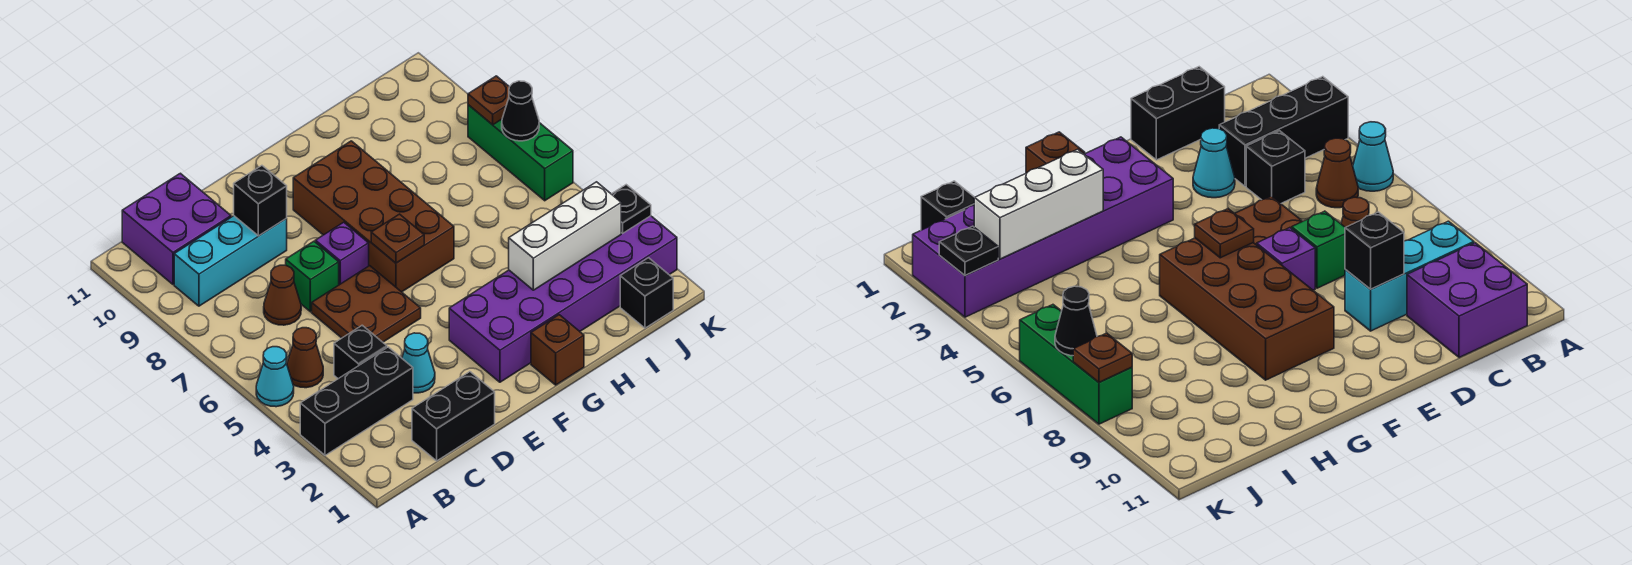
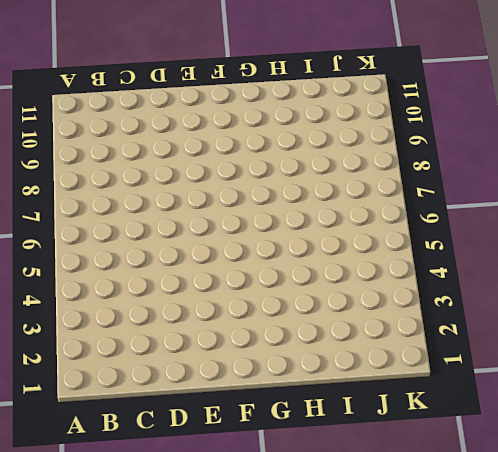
none -> black brick A3:C3 level 1
none -> cyan cone A5 level 1
none -> brown cone B5 level 1

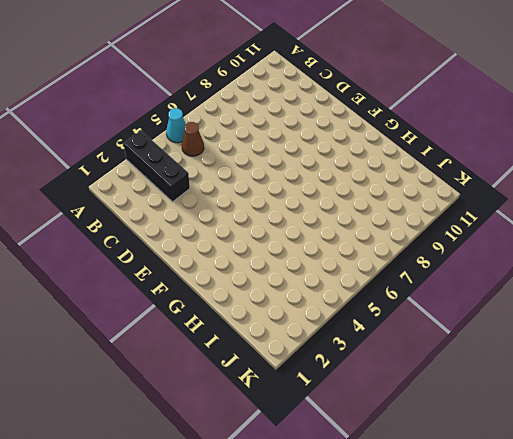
none -> cyan brick B9:D9 level 1
none -> purple brick B10:C11 level 1
none -> black brick C1:D1 level 1

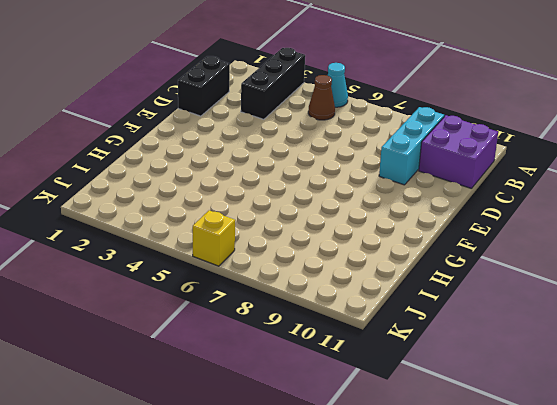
yellow brick K6 level 1 -> green brick K6:K8 level 1
none -> black brick C4 level 1
none -> brown cone C7 level 1
none -> cyan cone D3 level 1

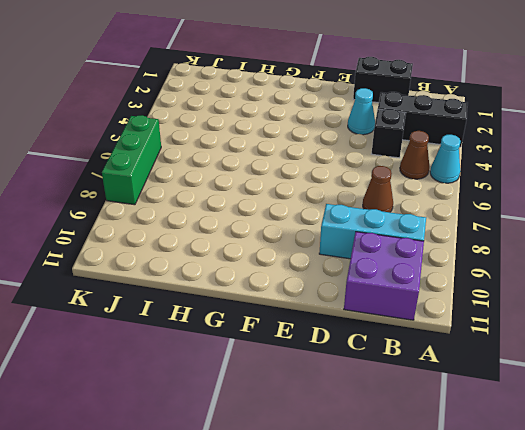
none -> brown plate D5:E6 level 1
none -> green brick D7 level 1
none -> purple brick E7 level 1

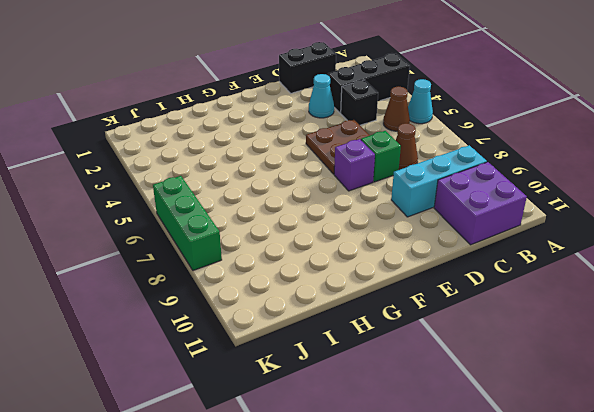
none -> purple brick F2:K3 level 1
none -> brown brick F6:G9 level 1
none -> brown brick G1 level 1

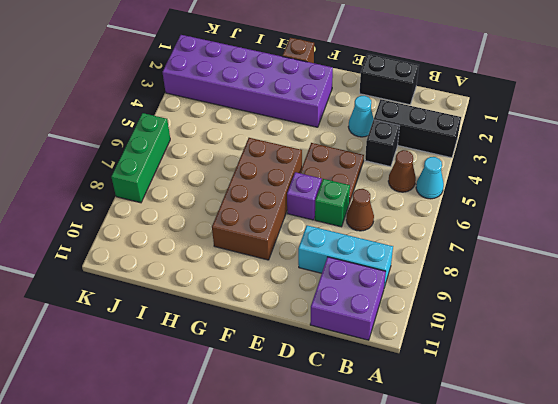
none -> black brick J1 level 1
none -> black brick D9 level 2
none -> brown plate F6 level 2

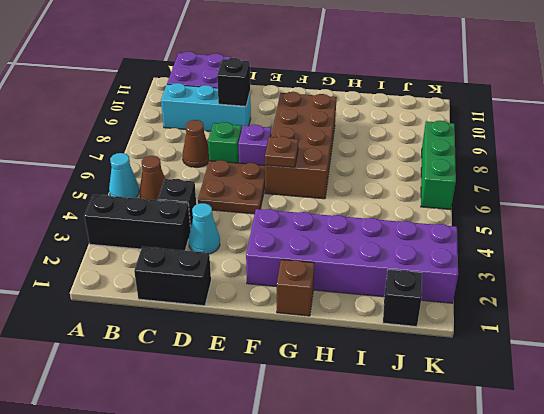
none -> white brick H3:J3 level 2
none -> black plate K3 level 2
none -> black cone K7 level 2

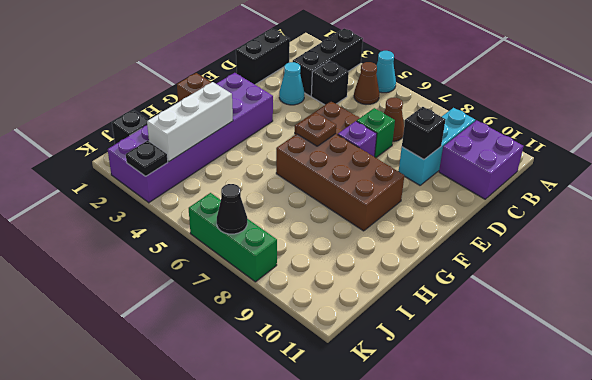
none -> brown plate K8 level 2

